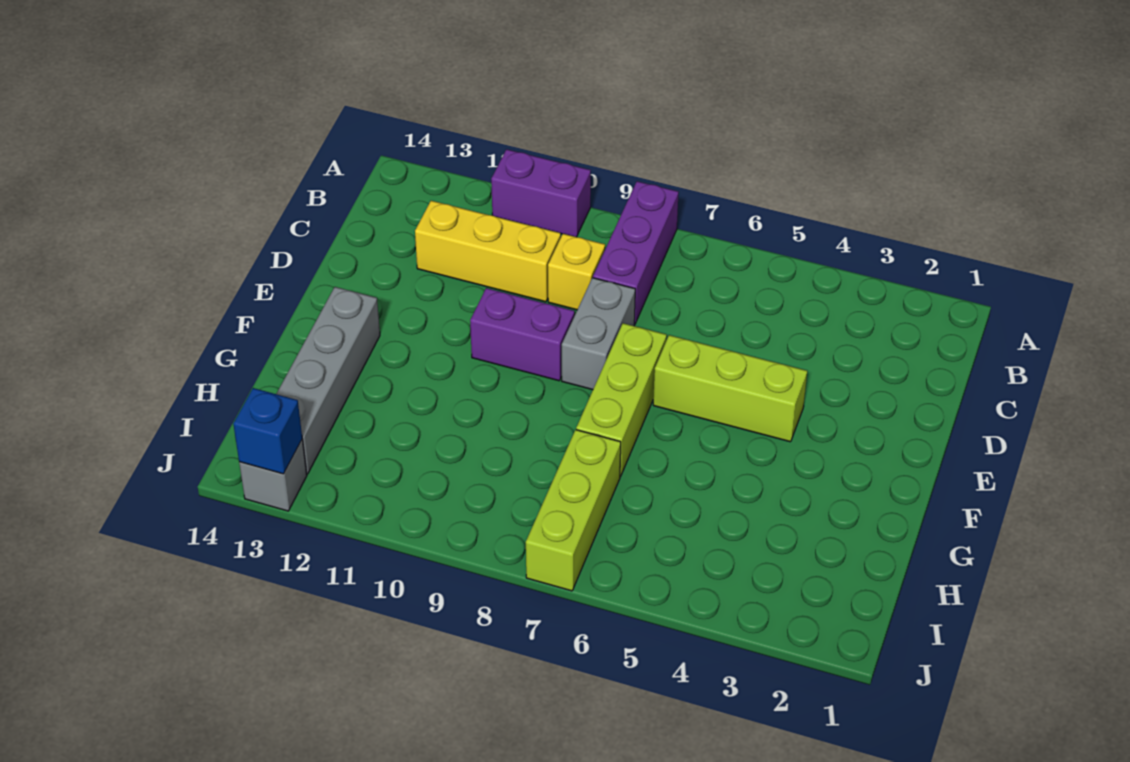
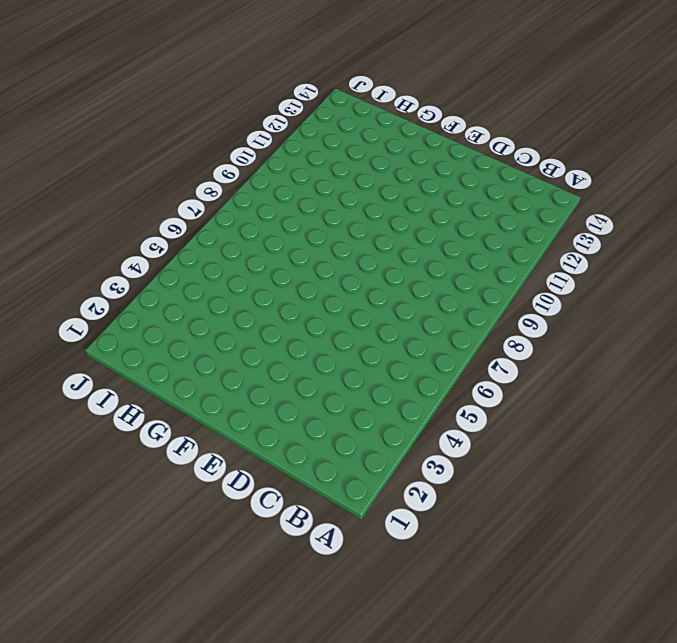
none -> purple brick A8:C8 level 1
none -> purple brick A10:A11 level 1
none -> yellow brick C9 level 1

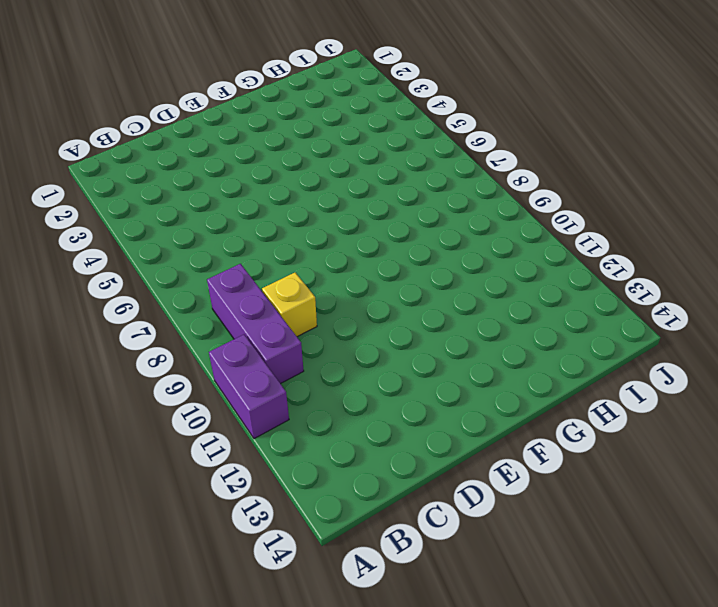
purple brick B8:B10 level 1 -> purple brick A8:C8 level 1
none -> yellow brick C10:C12 level 1
none -> grey brick D8:E8 level 1
none -> lime brick E4:E6 level 1

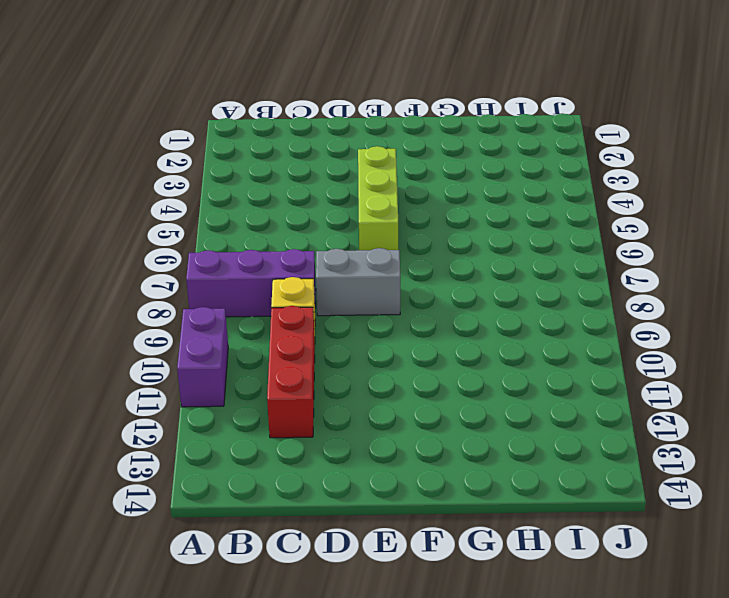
red brick C10:C12 level 1 -> yellow brick C10:C12 level 1
none -> lime brick E7:G7 level 1
none -> purple brick E9:E10 level 1
none -> grey brick F13:I13 level 1

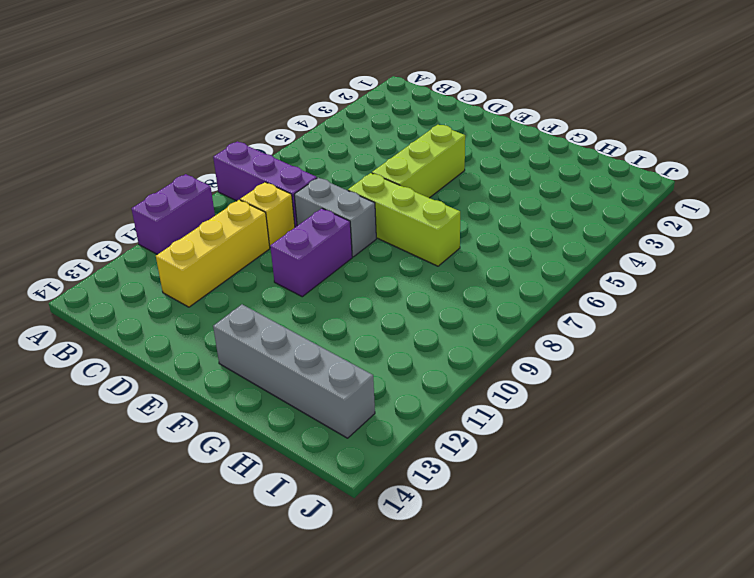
none -> lime brick H7:J7 level 1
none -> grey brick J13 level 1
none -> blue brick J13 level 2

